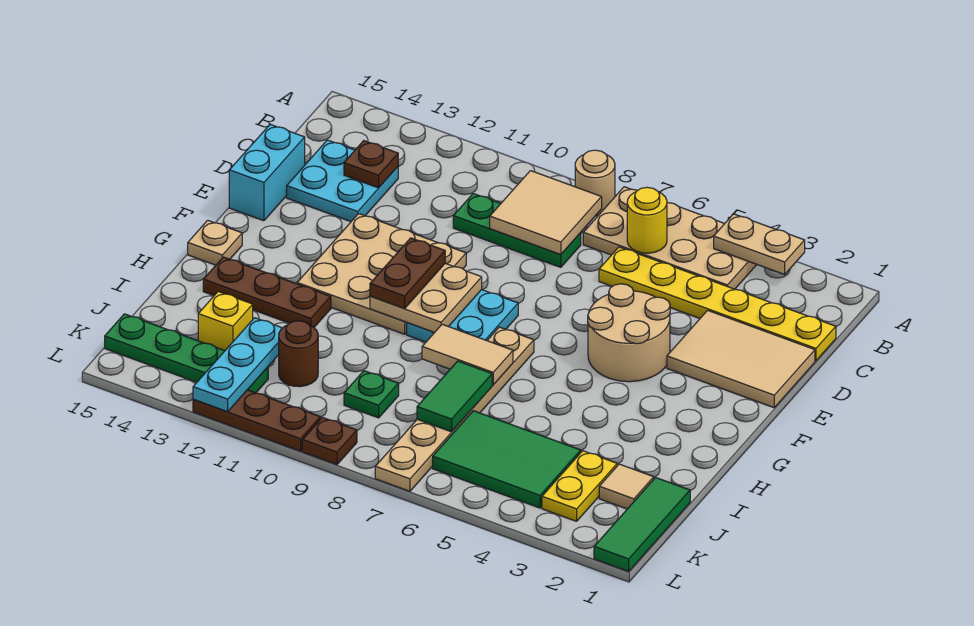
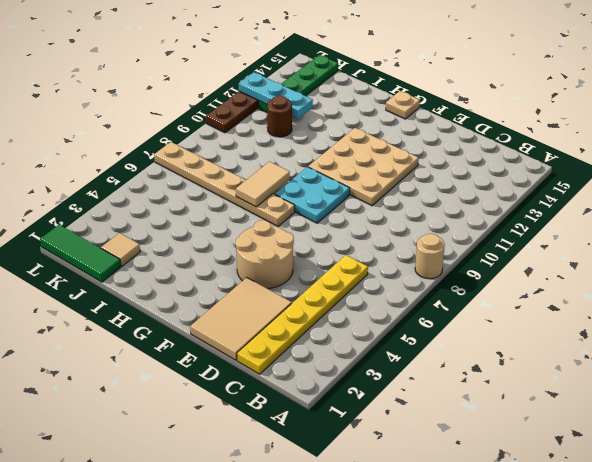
none -> tan plate A4:B7 level 1
none -> green plate C8:C10 level 1
none -> cyan plate C13:D14 level 1
none -> cyan brick D15:E15 level 1

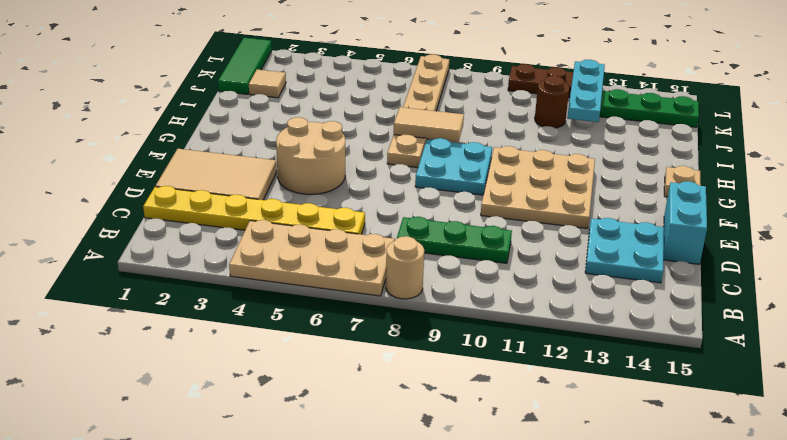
none -> brown plate H12:H14 level 1
none -> yellow plate J3:K3 level 1
none -> green tile J4:K6 level 1
none -> green plate J9 level 1

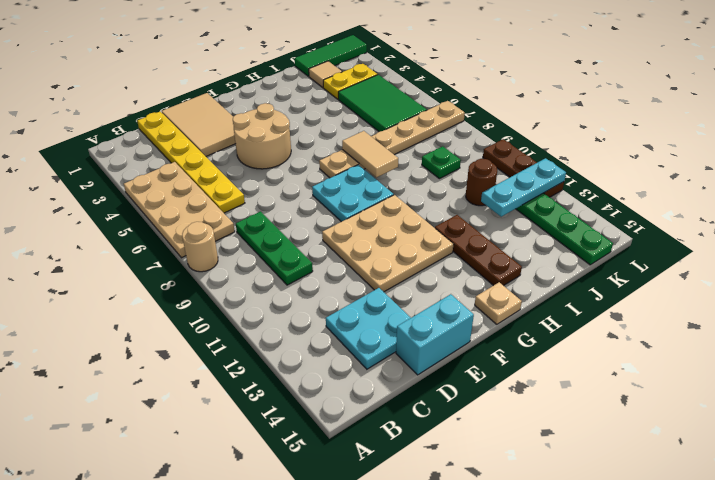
none -> yellow brick J13 level 1
none -> brown plate L9 level 1
none -> tan plate A3:A4 level 2
none -> yellow round brick B6 level 2

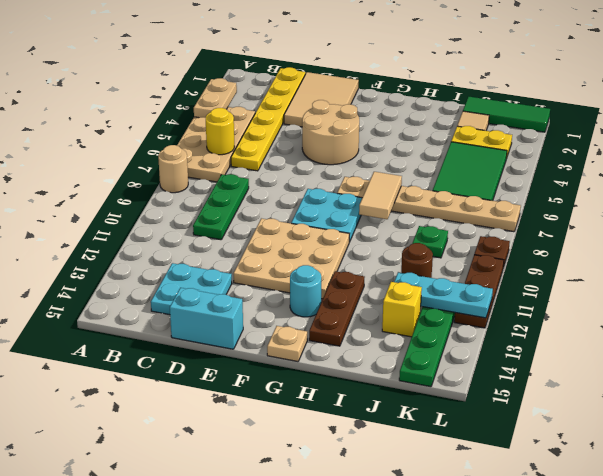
cyan round brick G13 level 1 -> none
none -> tan tile B8:C9 level 2
none -> brown plate C13 level 2
none -> tan plate F9:G10 level 2
none -> green tile I7:J7 level 2

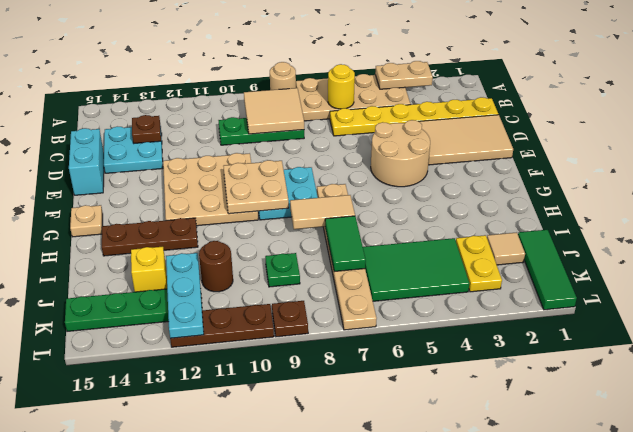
none -> brown plate F10:G10 level 3

